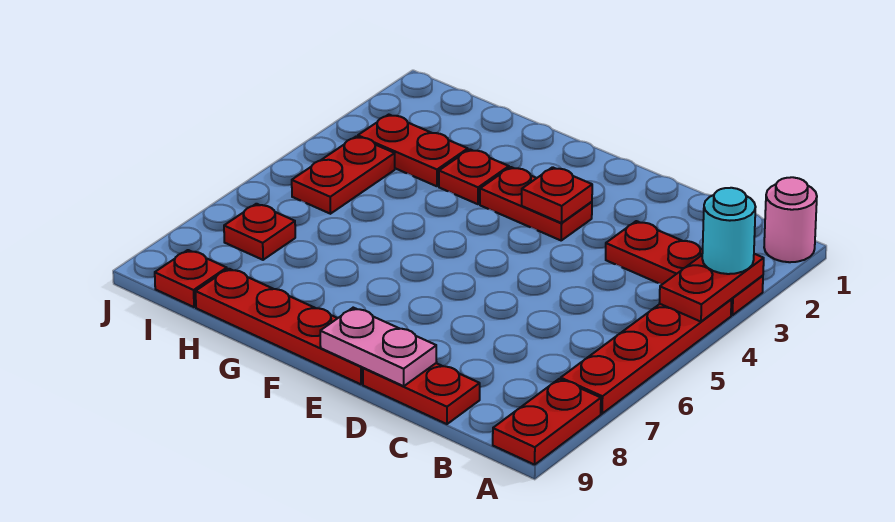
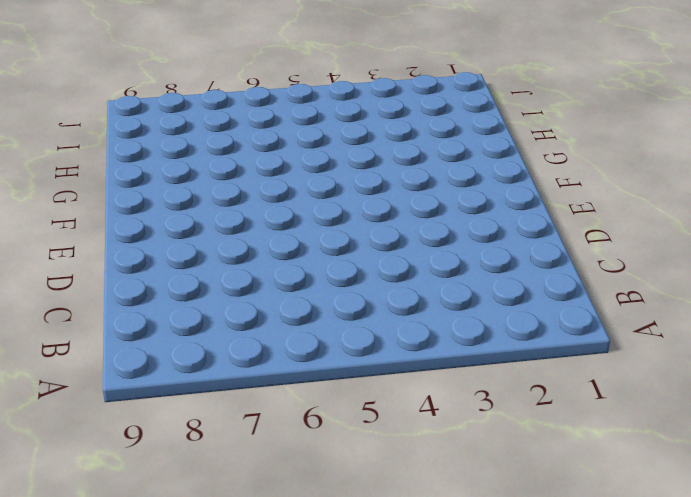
none -> pink round brick A1 level 1
none -> red plate A3:C3 level 1
none -> red plate A4:A7 level 1

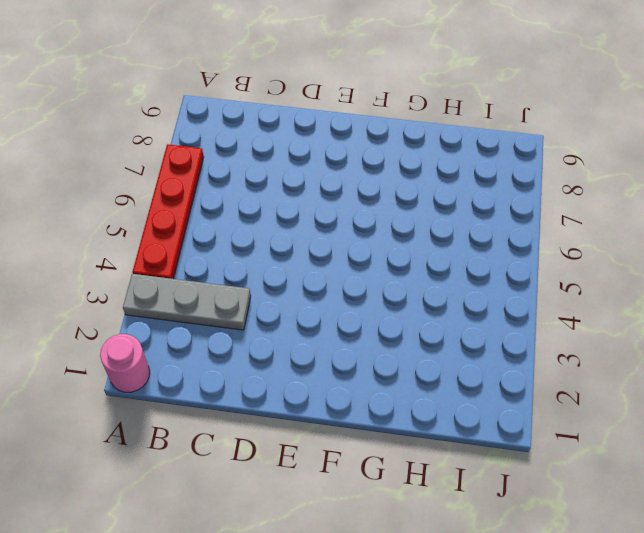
grey plate A3:C3 level 1 -> red plate A3:C3 level 1
none -> red plate A8:A9 level 1
none -> red plate C9:D9 level 1
none -> red plate E3:F3 level 1

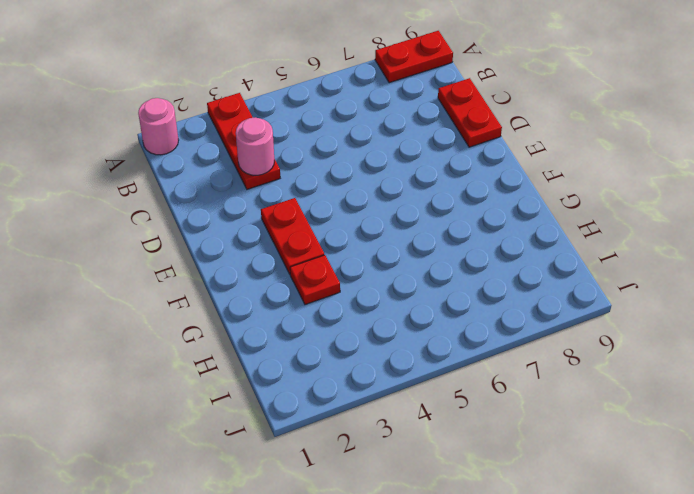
pink round brick C3 level 2 -> none
none -> red plate A4:A7 level 1
none -> red plate E9:H9 level 1
none -> red plate H3:I3 level 1

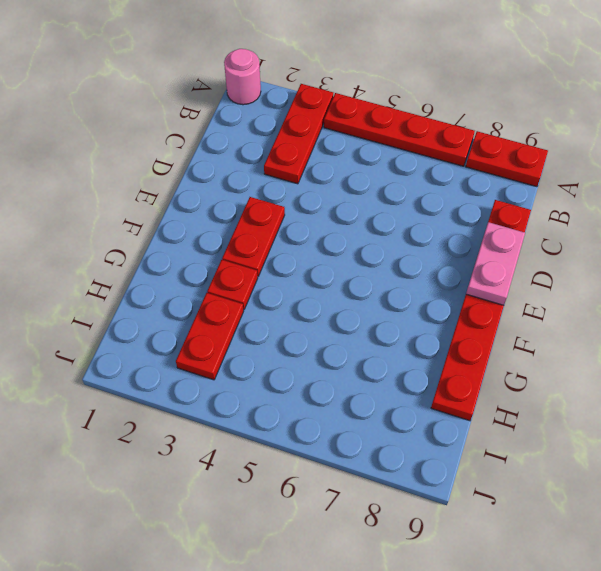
none -> red plate I4:I5 level 1
none -> red plate I7 level 1
none -> red plate I9 level 1

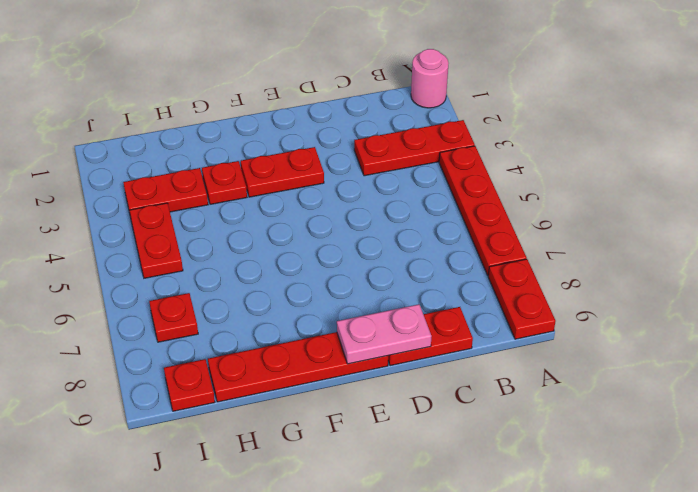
none -> red plate A3:A4 level 2
none -> red plate E3 level 2
none -> cyan round brick A3 level 3

